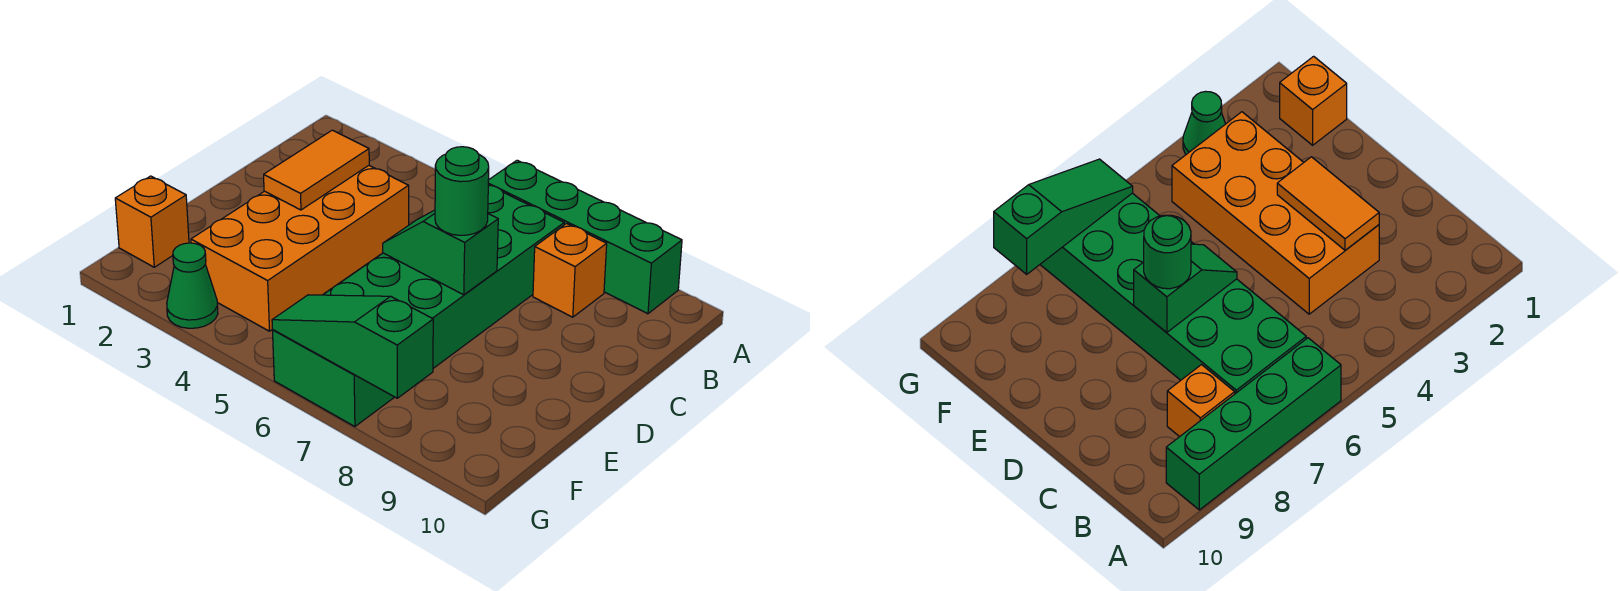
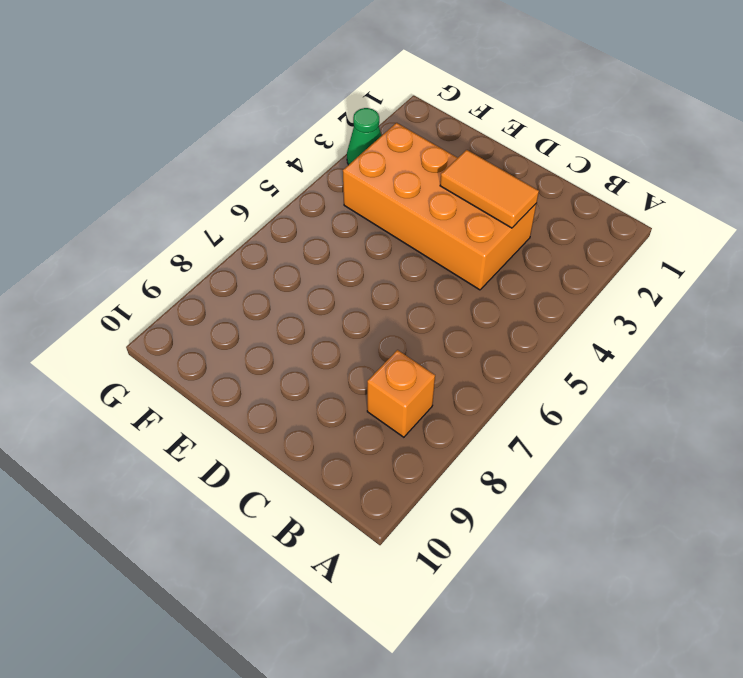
none -> green brick A6:A9 level 1
none -> green brick B6:G7 level 1

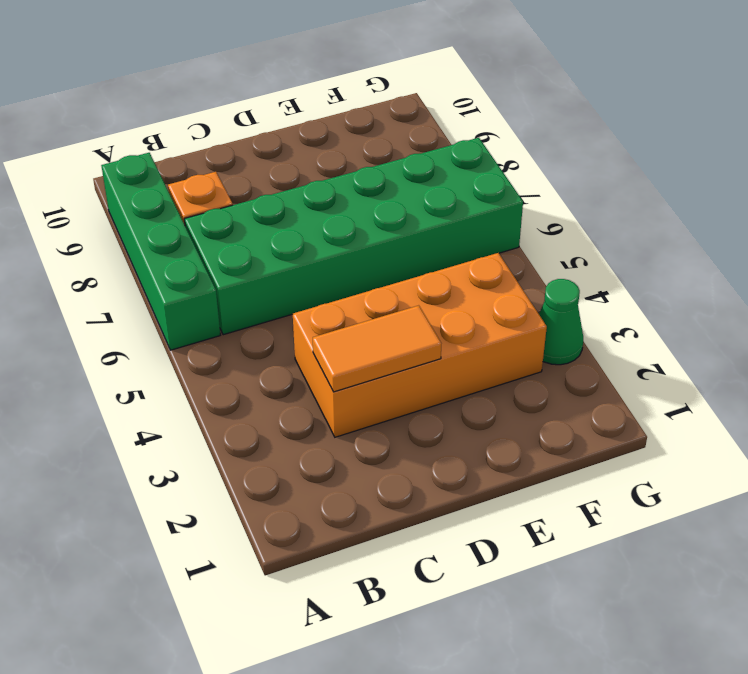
none -> orange brick F1 level 1
none -> green slope D6:D7 level 2 top 7

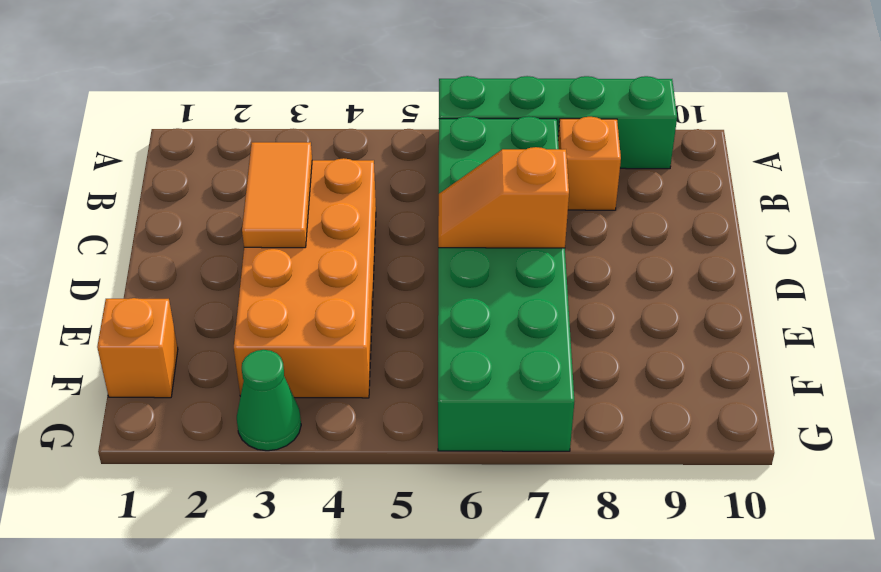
orange slope D6:D7 level 2 top 7 -> green slope D6:D7 level 2 top 7
none -> green slope G6:G8 level 2 top 8
none -> green round brick D7 level 3

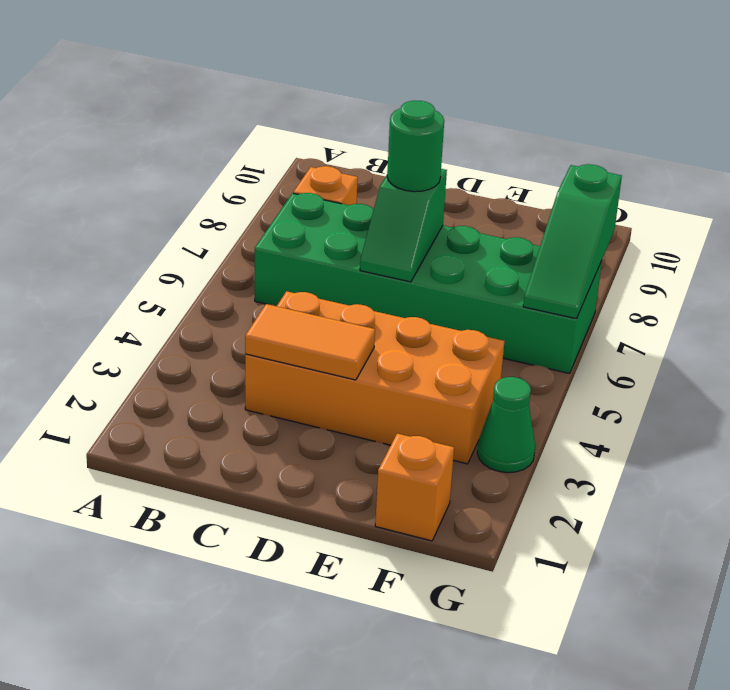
none -> green brick A6:A9 level 1

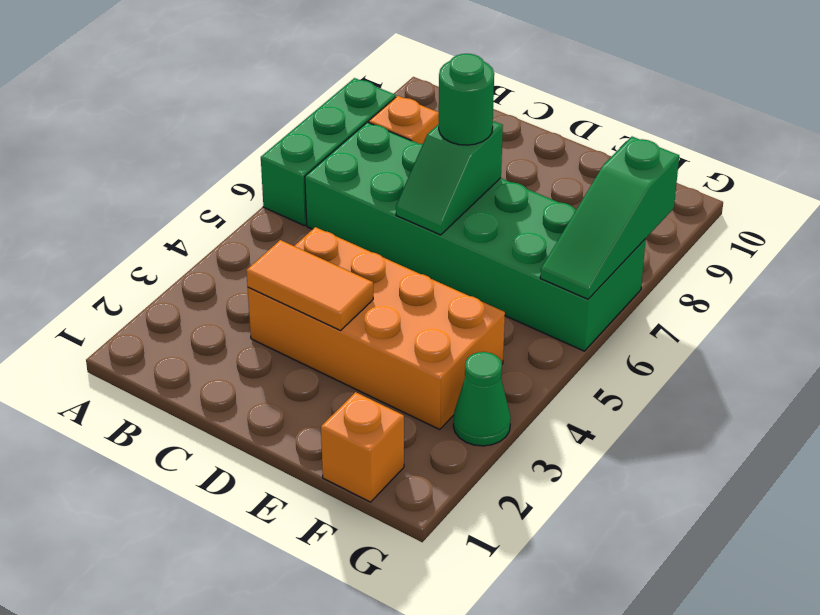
green brick A6:A8 level 1 -> green brick A6:A9 level 1

